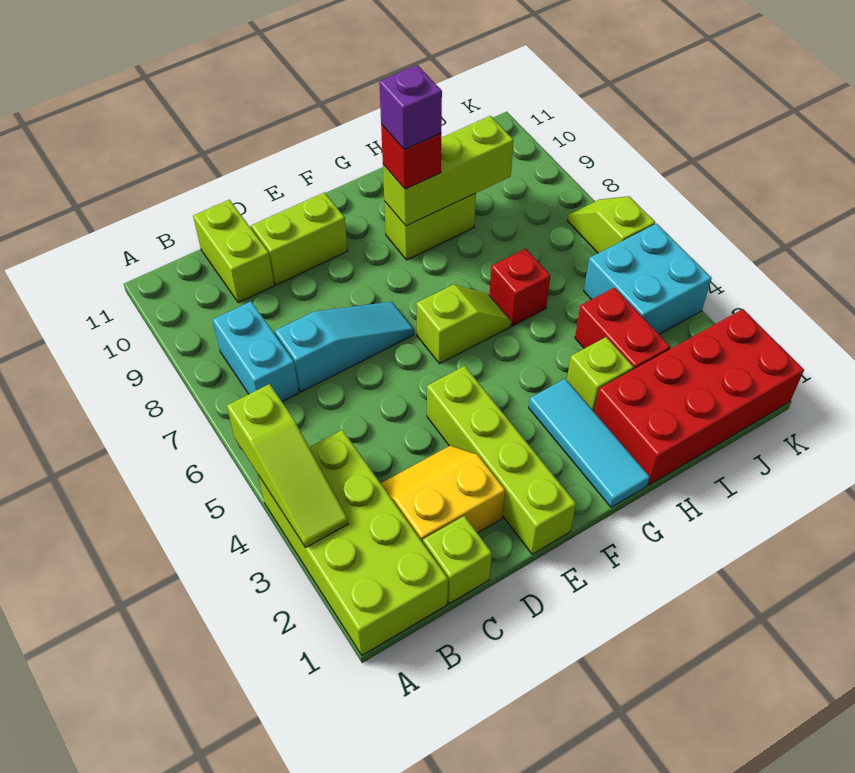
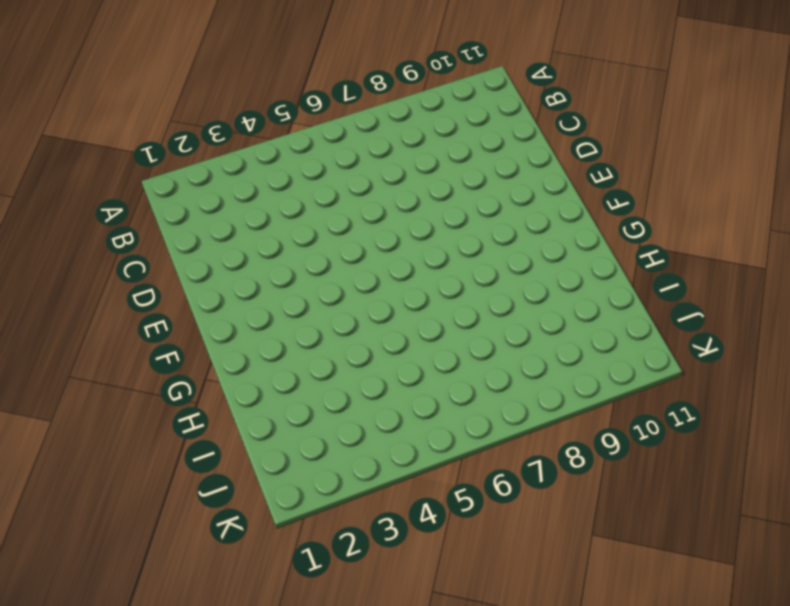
none -> lime brick A1:B4 level 1
none -> cyan brick B7:B8 level 1
none -> lime brick C1 level 1

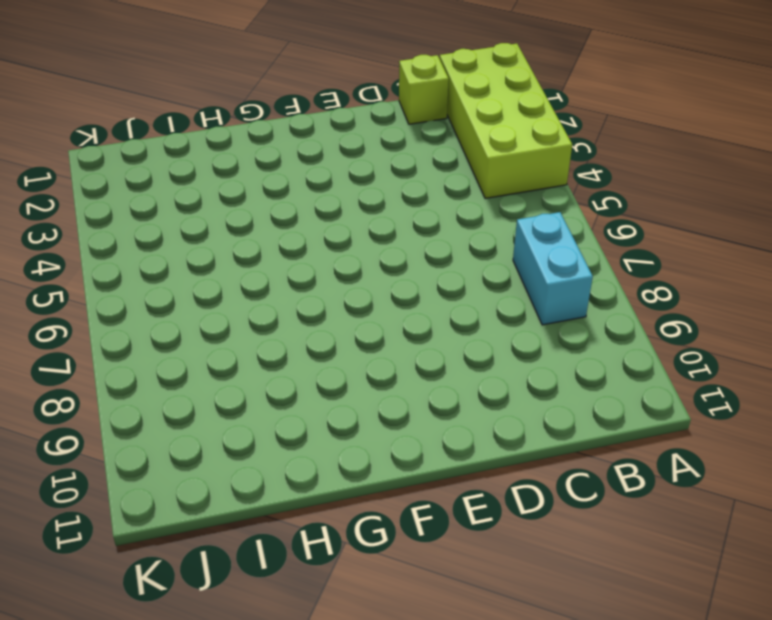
none -> yellow slope C2:D3 level 1 top 2
none -> cyan slope C7:E7 level 1 top C
none -> lime brick C10:C11 level 1

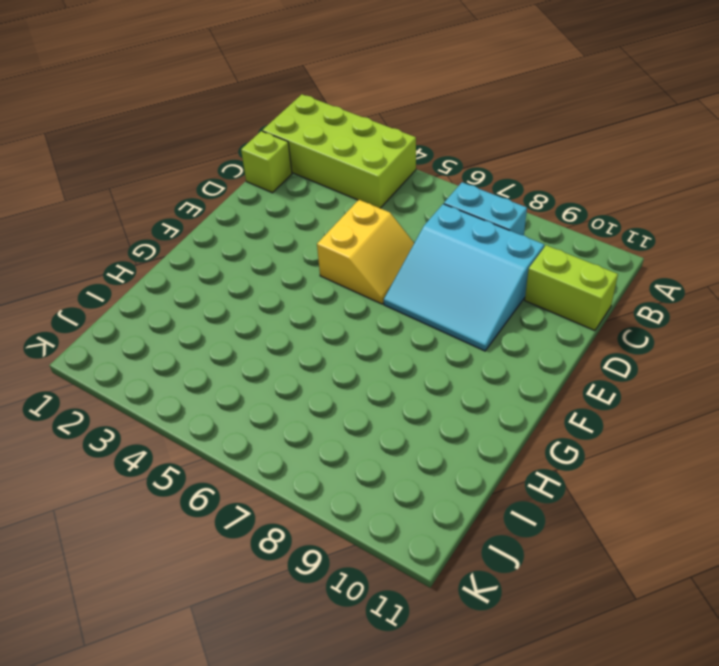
cyan slope C7:E9 level 1 top C -> cyan slope C7:E7 level 1 top C
yellow slope D5:E6 level 1 top 5 -> yellow slope C2:D3 level 1 top 2
none -> lime brick D10:E10 level 1
none -> lime brick E1:E4 level 1
none -> lime slope F6:G6 level 1 top F

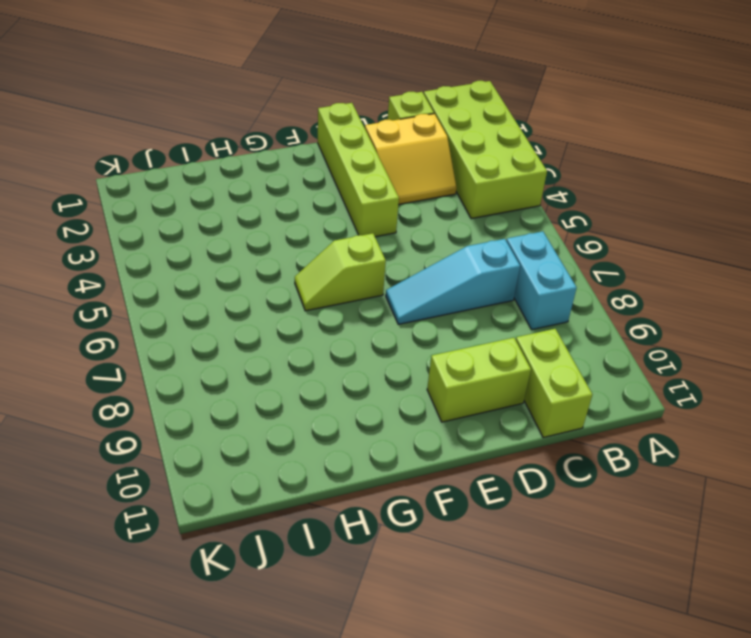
none -> cyan tile G1:G3 level 1
none -> lime brick G9:H9 level 1
none -> red brick H1:K2 level 1

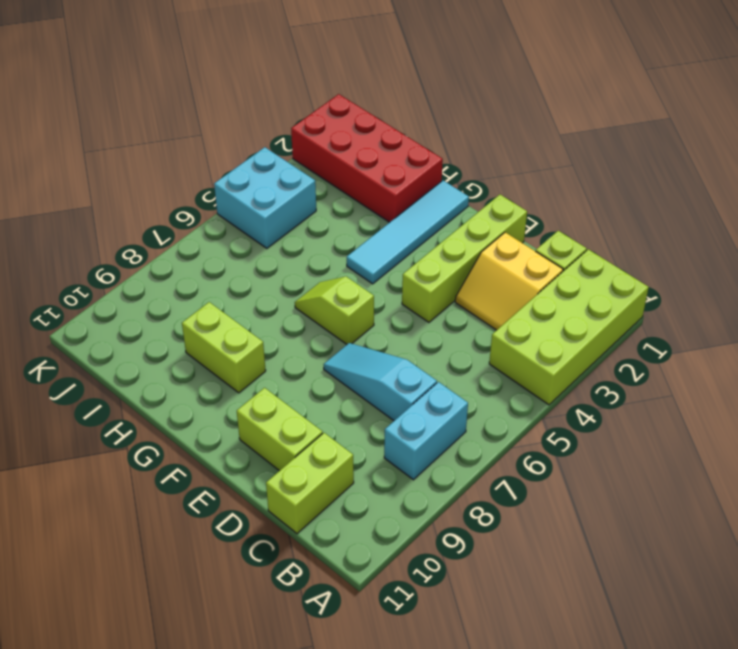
cyan tile G1:G4 level 1 -> cyan tile G1:G3 level 1
none -> lime brick H3 level 1
none -> red brick H6 level 1
none -> red brick I3:I4 level 1

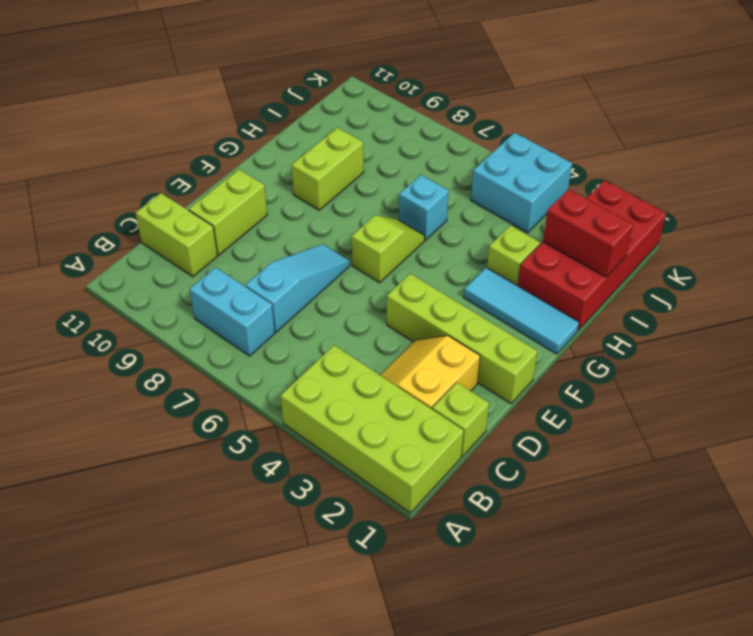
cyan brick H6 level 1 -> red brick H6 level 1
red brick I1:I2 level 2 -> red brick I3:I4 level 1
none -> lime slope K6:K7 level 1 top 6
none -> lime slope A3:A5 level 2 top 5
none -> lime brick G9:I9 level 2

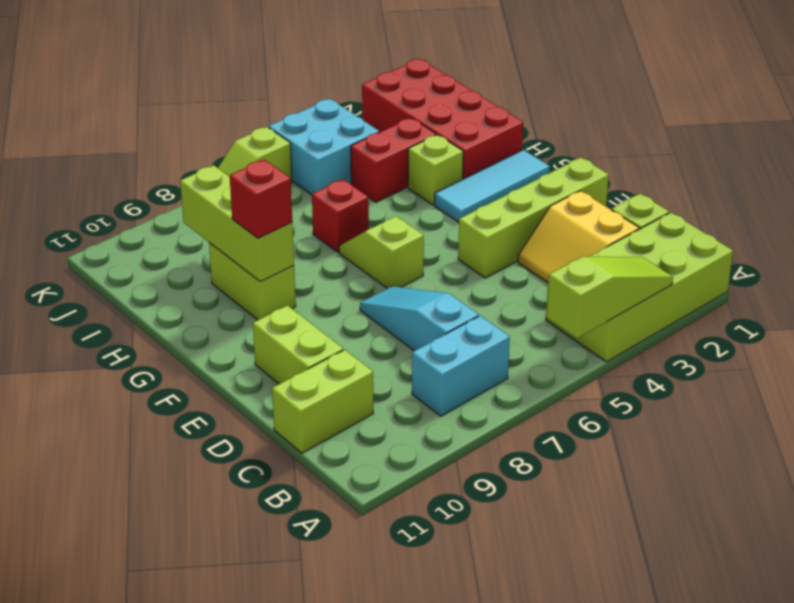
none -> purple brick G9 level 4

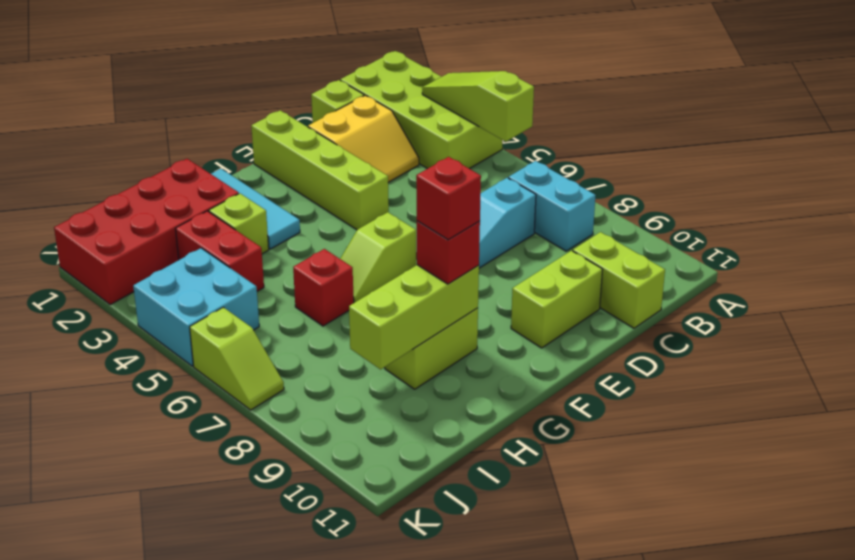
red brick G9 level 4 -> purple brick G9 level 4

